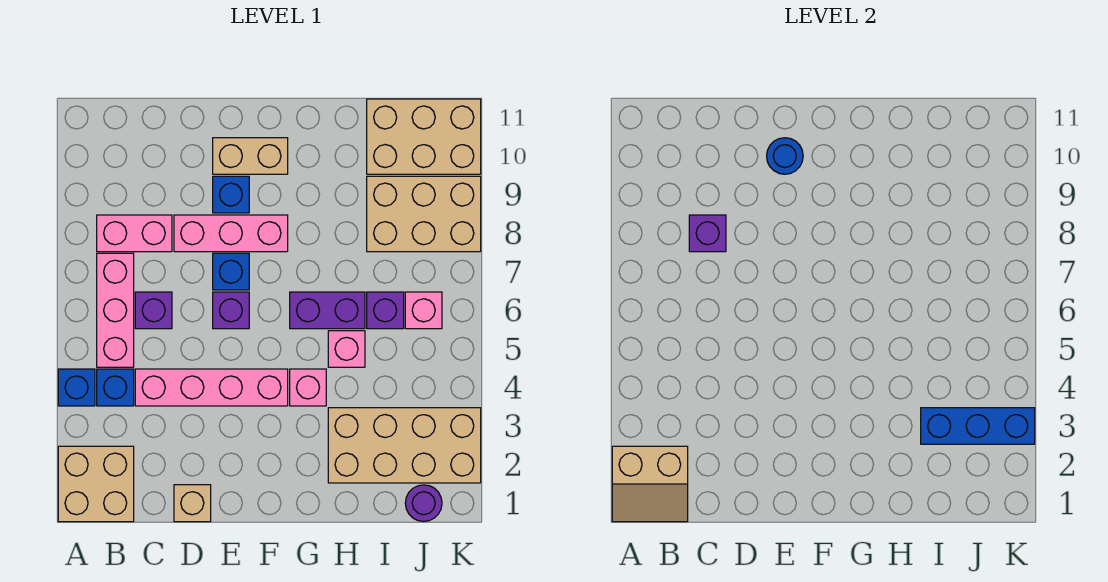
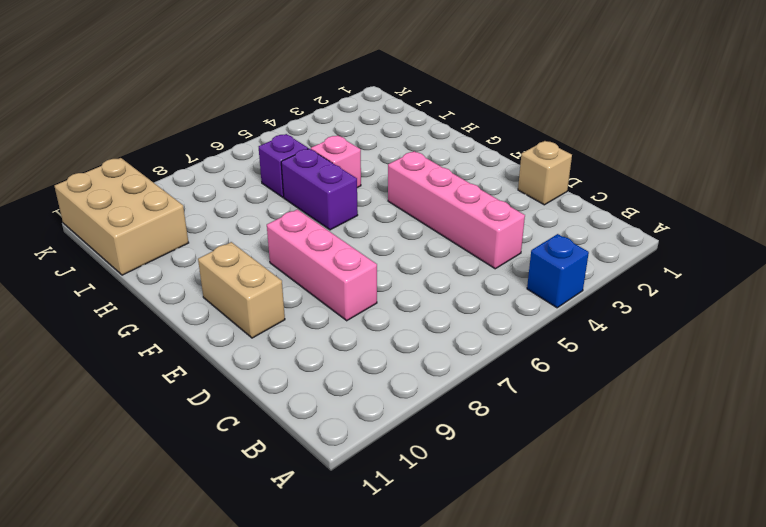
none -> tan brick A1:B2 level 1
none -> blue brick B4 level 1
none -> pink brick B5:B7 level 1

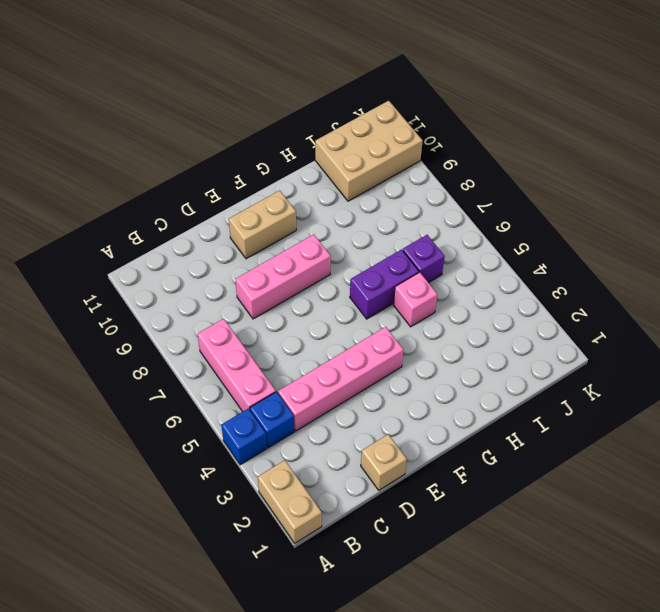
tan brick A1:A2 level 1 -> tan brick A1:B2 level 1
none -> pink brick B8:C8 level 1
none -> purple brick C6 level 1
none -> purple brick E6 level 1

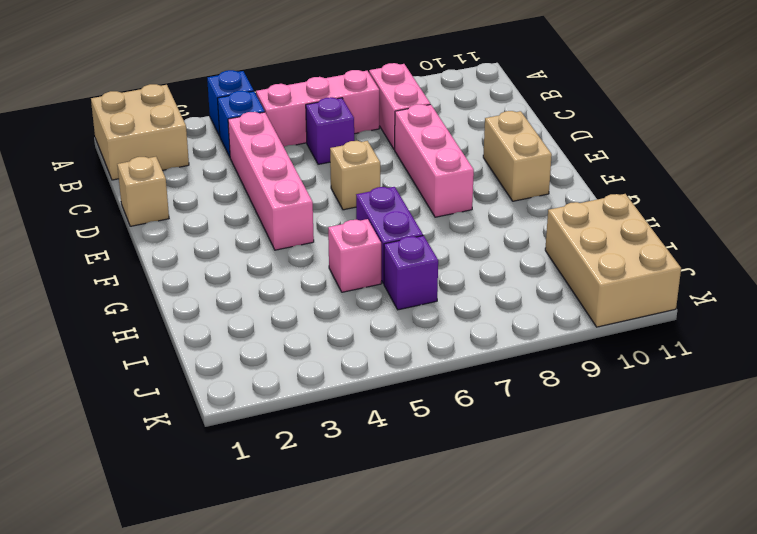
tan brick E6 level 1 -> purple brick E6 level 1
none -> blue brick E7 level 1
none -> blue brick E9 level 1
none -> pink brick G4 level 1

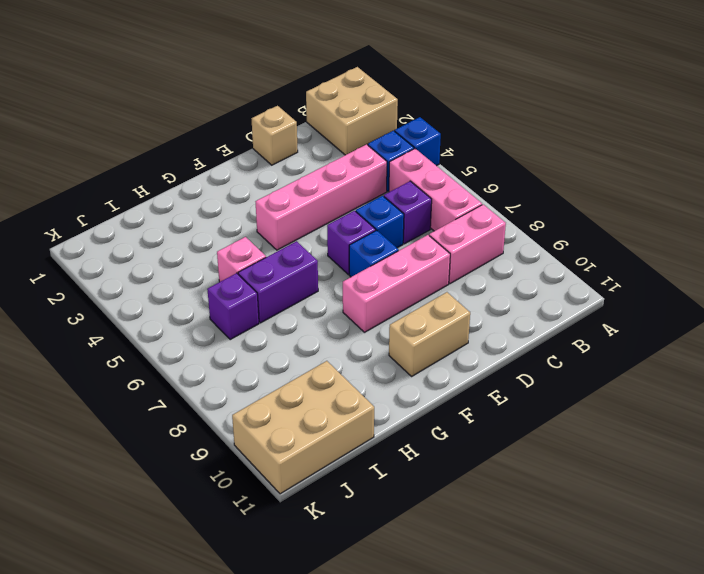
blue brick D6 level 1 -> blue brick E9 level 1
none -> pink brick G4 level 1
none -> tan brick H2:K3 level 1
none -> tan brick I8:K9 level 1

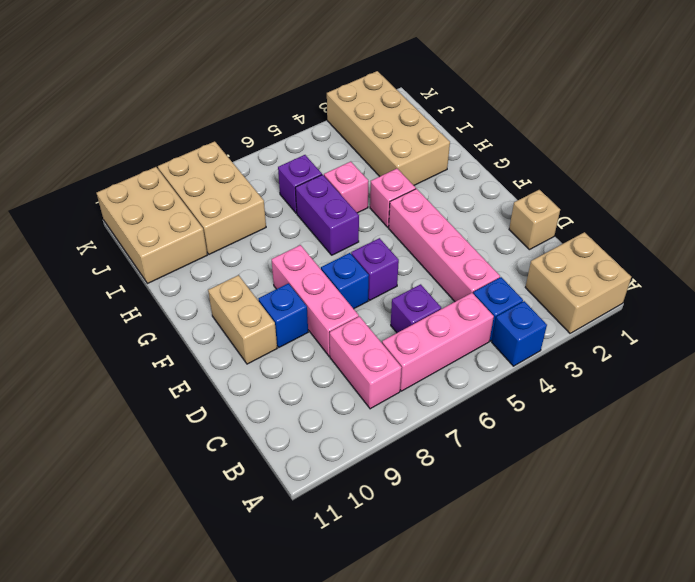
none -> purple round brick J1 level 1
none -> pink brick J6 level 1
none -> tan slope A1:B2 level 2 top 2

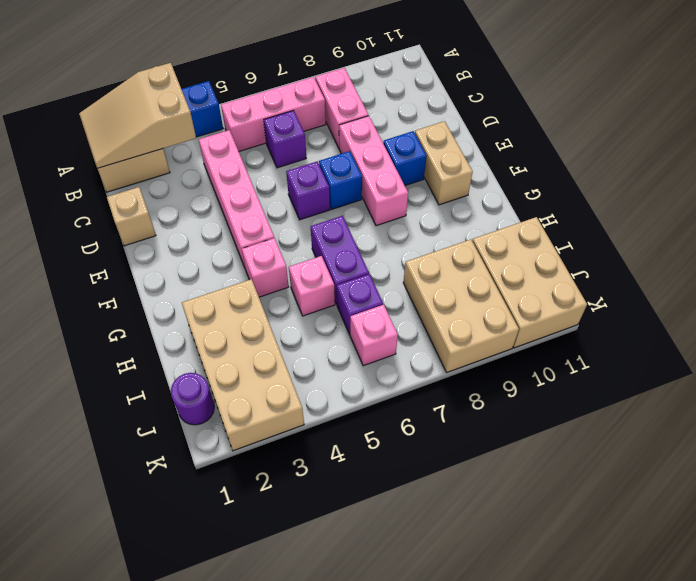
tan slope A1:B3 level 2 top 3 -> tan slope A1:B2 level 2 top 2
none -> blue brick B4 level 1
none -> purple brick C8 level 2
none -> blue round brick E10 level 2

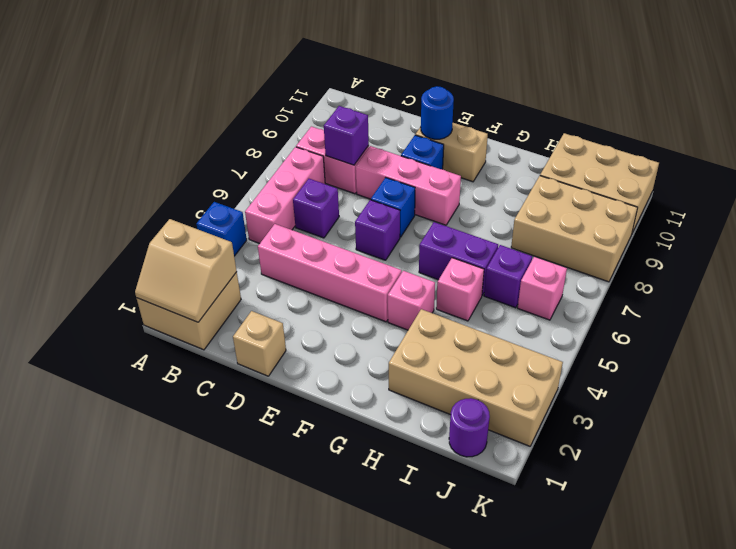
none -> blue brick B4 level 1
none -> blue brick I3:K3 level 2

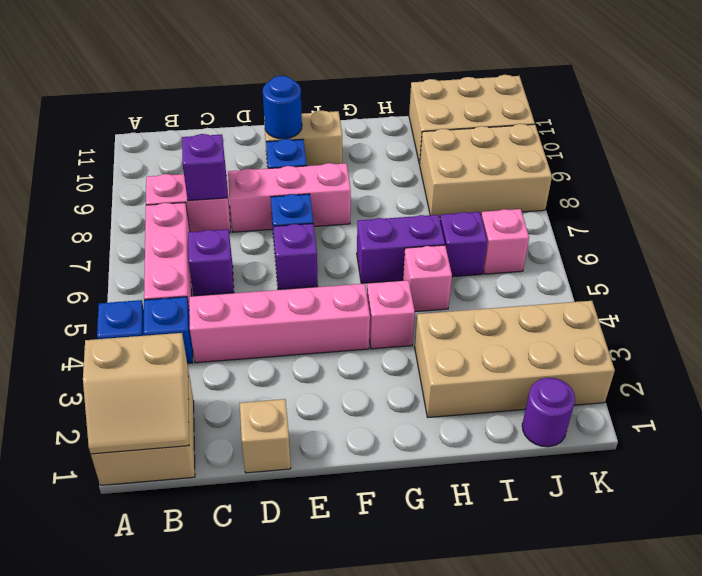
none -> blue brick I3:K3 level 2

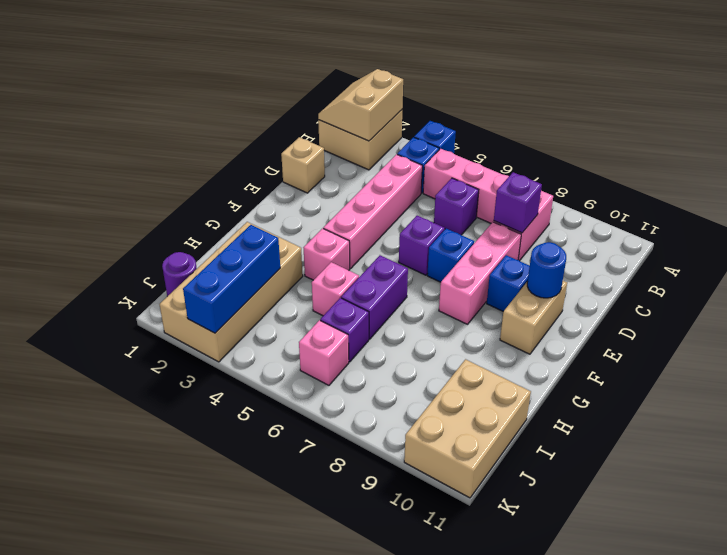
none -> tan brick I8:K9 level 1

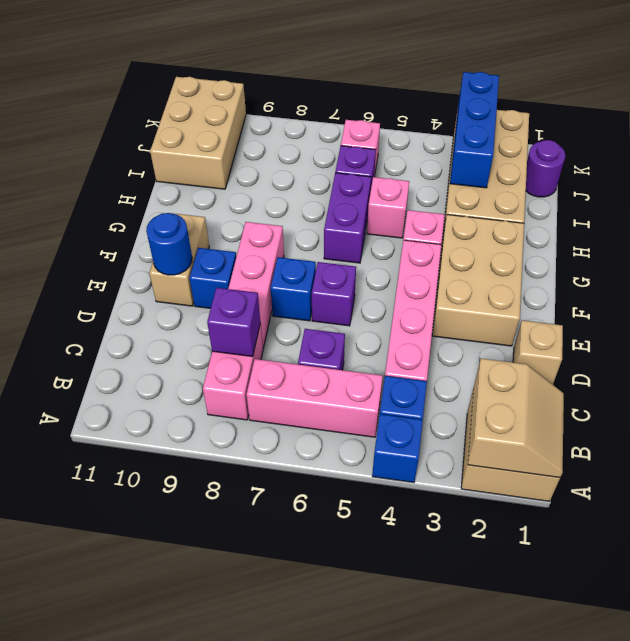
tan brick E2:G3 level 1 -> tan brick I8:K9 level 1

